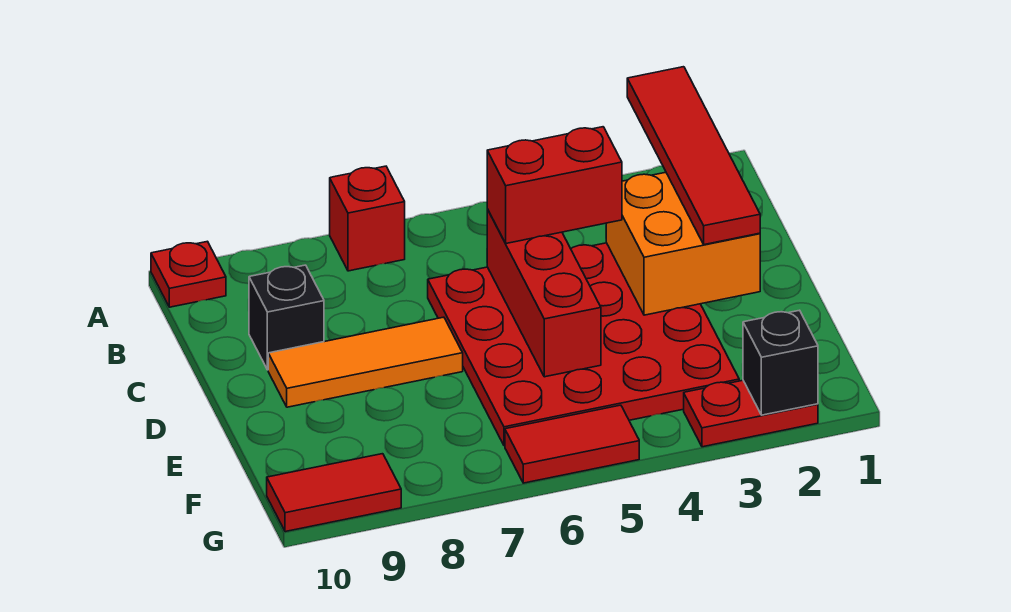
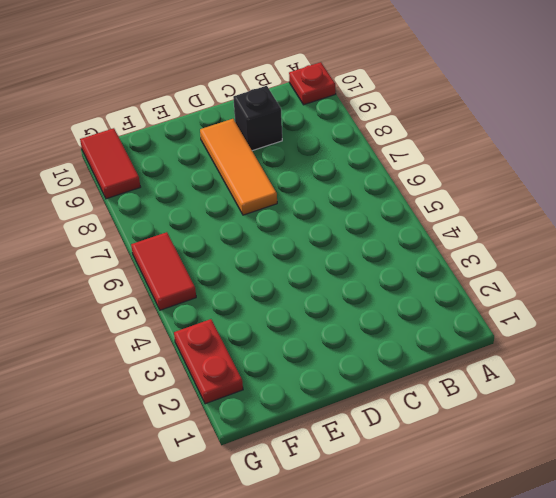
none -> red brick A7 level 1
none -> red plate C3:F6 level 1
none -> orange brick C2:D3 level 2

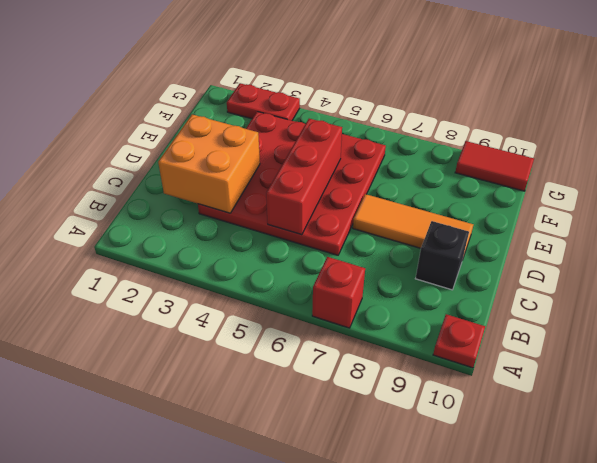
none -> red tile G5:G6 level 1
none -> black brick G2 level 2
none -> red tile A2:D2 level 3

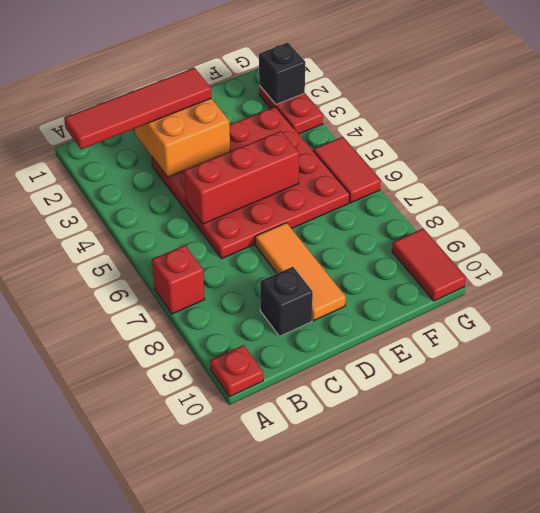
none -> red brick C4:C5 level 3

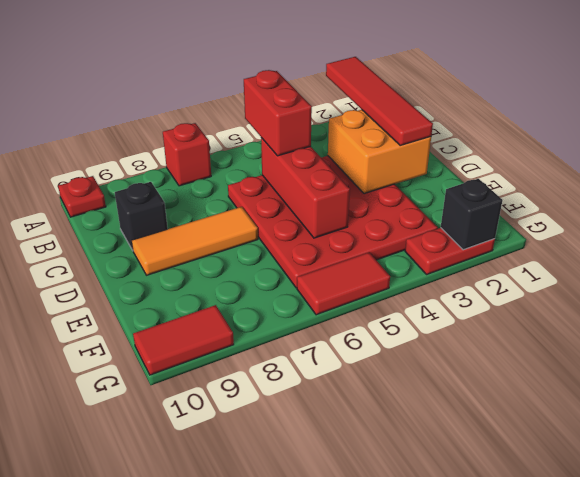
red brick B5:C5 level 3 -> red brick C4:C5 level 3

